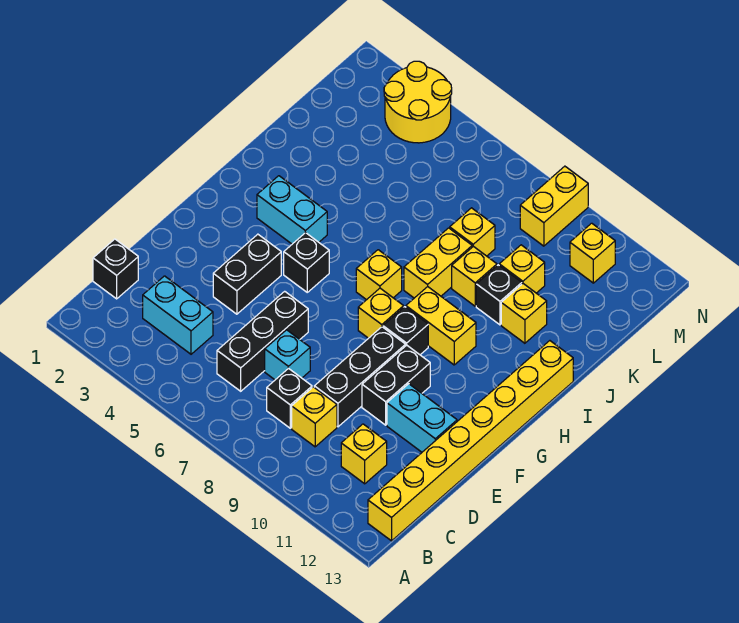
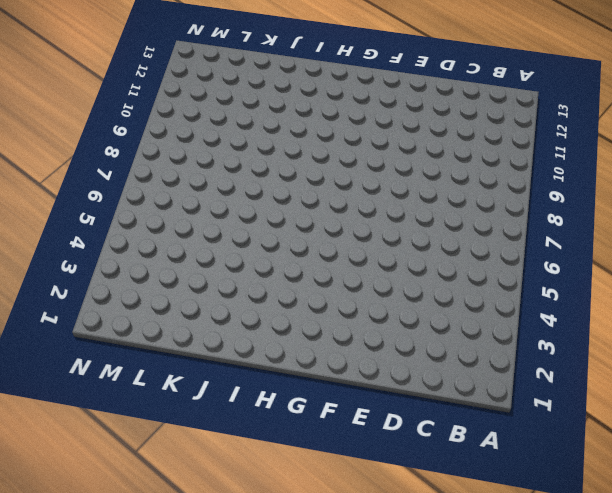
none -> yellow brick B13:I13 level 1
none -> black brick C1 level 1
none -> cyan brick C3:C4 level 1

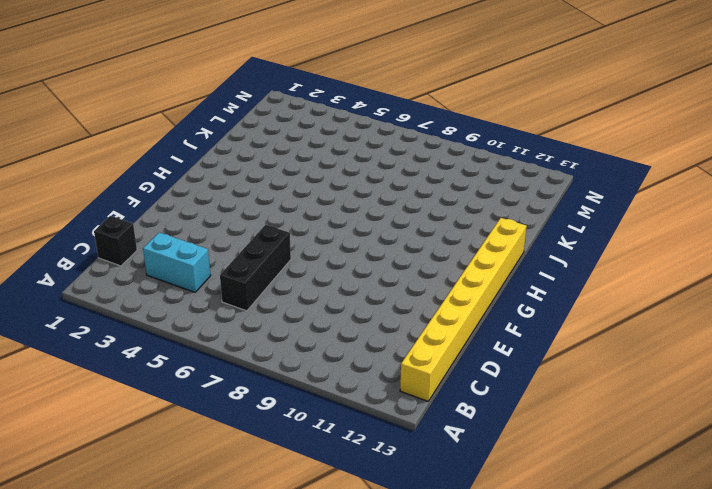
none -> black brick C8 level 1
none -> yellow brick C9 level 1
none -> yellow brick C11 level 1

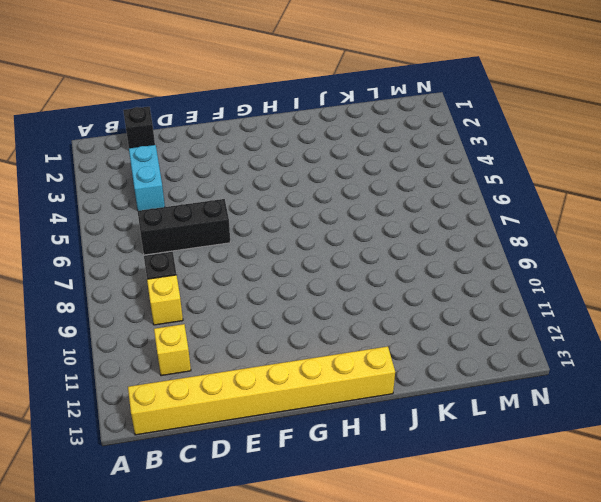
none -> cyan brick D7 level 1
none -> black brick D9:F9 level 1
none -> black brick E4:F4 level 1

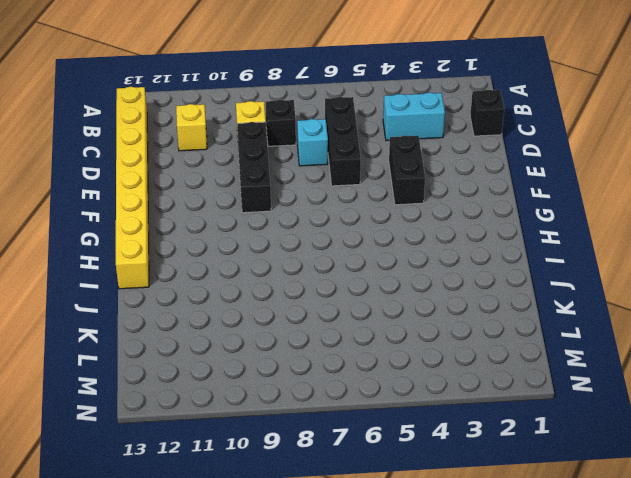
none -> black brick E10:F10 level 1
none -> cyan brick E11:E12 level 1
none -> black brick G5 level 1

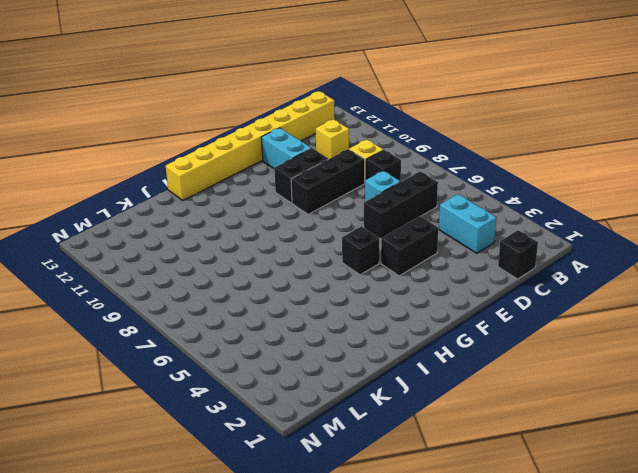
none -> yellow brick G8 level 1
none -> black brick G9 level 1
none -> cyan brick H3:H4 level 1

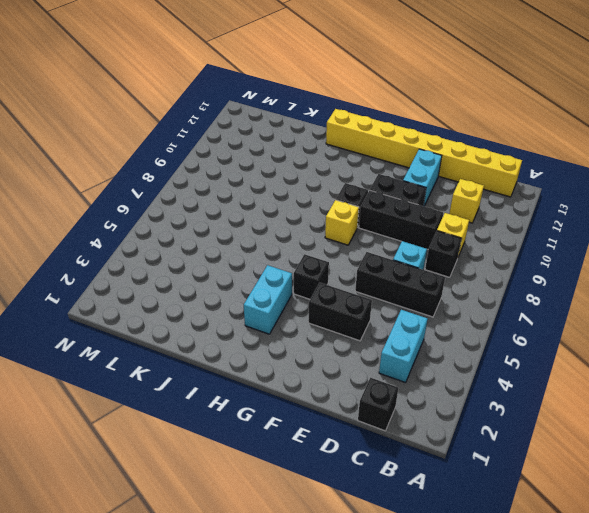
none -> yellow brick H7 level 1
none -> yellow brick H9:H10 level 1
none -> yellow brick I8:J8 level 1

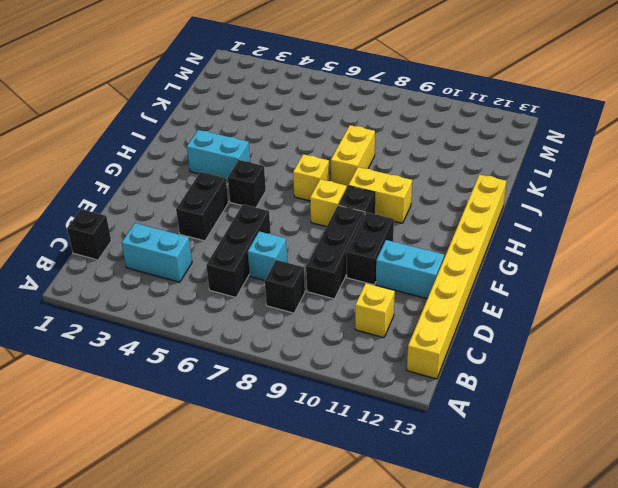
none -> yellow brick C9 level 1
none -> yellow brick J9 level 1
none -> black brick J10 level 1

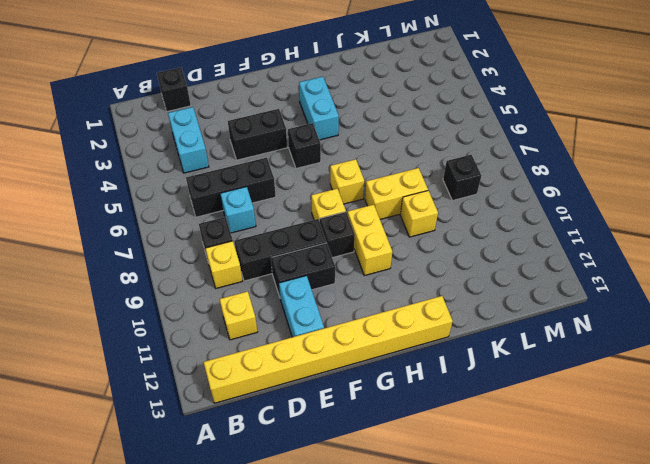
black brick L8 level 1 -> black brick J10 level 1
none -> yellow brick J11 level 1
none -> yellow brick K8 level 1
none -> yellow brick K10 level 1

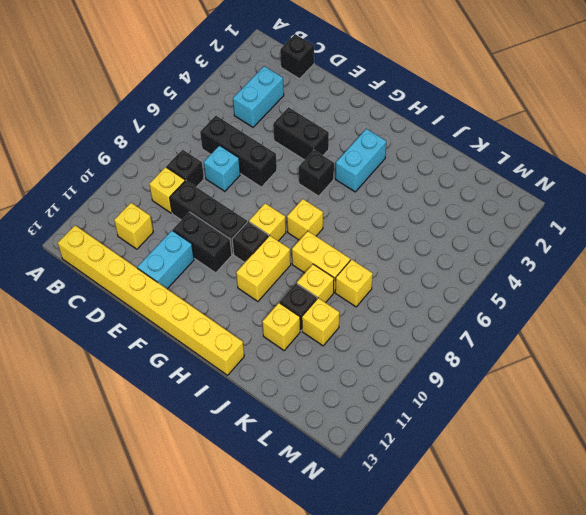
none -> yellow round brick M3:N4 level 1
none -> yellow brick M9:N9 level 1
none -> yellow brick M11 level 1

